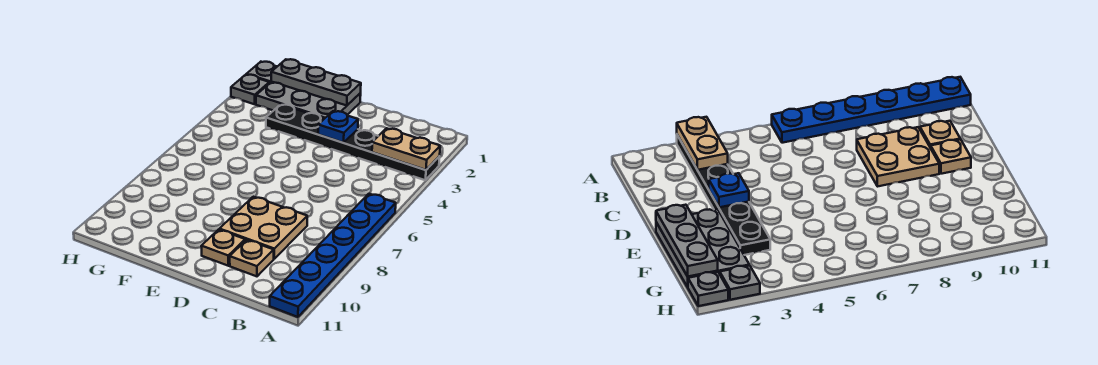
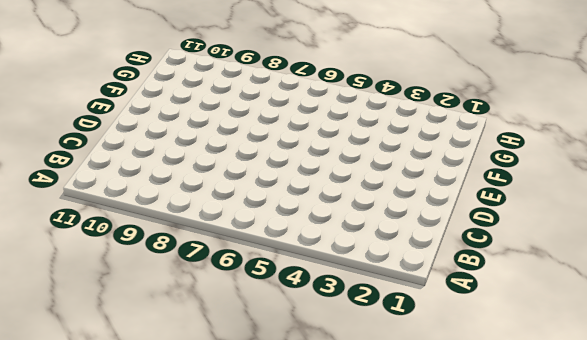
none -> black plate A3:F3 level 1
none -> blue plate A6:A11 level 1

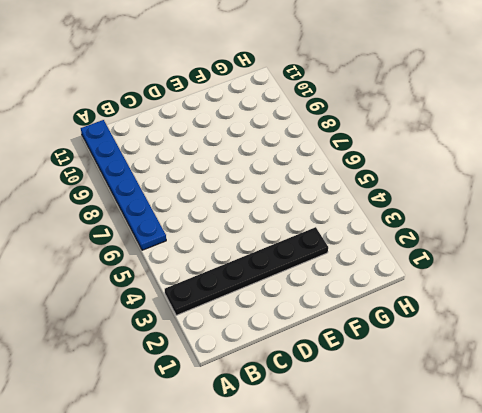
none -> tan plate C8:D9 level 1
none -> tan plate C10 level 1

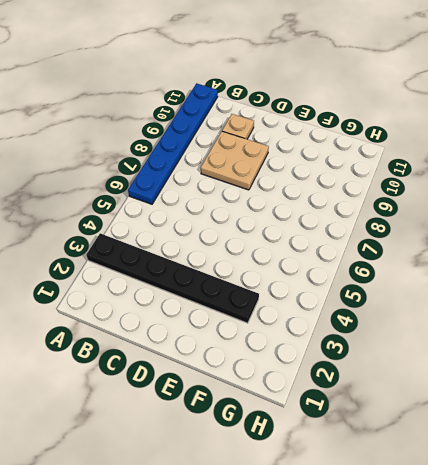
none -> tan plate D10 level 1
none -> grey plate E1:G2 level 1

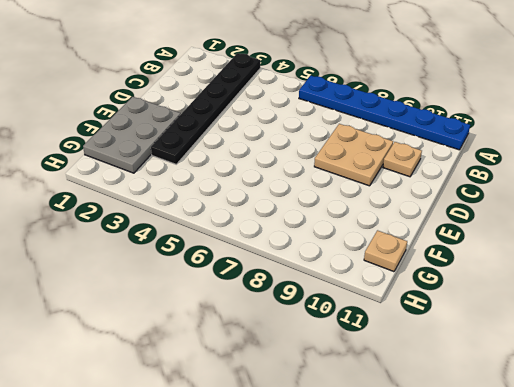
tan plate G11 level 1 -> tan plate D10 level 1
none -> grey plate H1 level 1
none -> grey plate H2 level 1

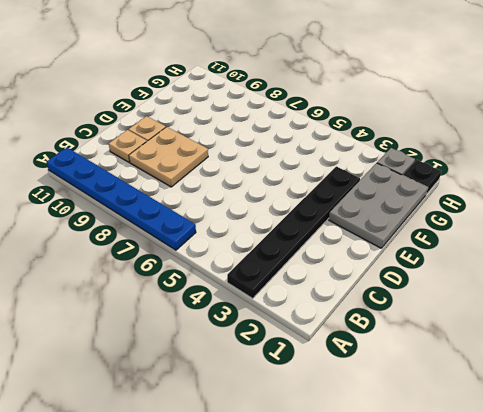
black plate H1 level 1 -> grey plate H1 level 1
none -> tan plate A3:B3 level 2
none -> blue plate D3 level 2

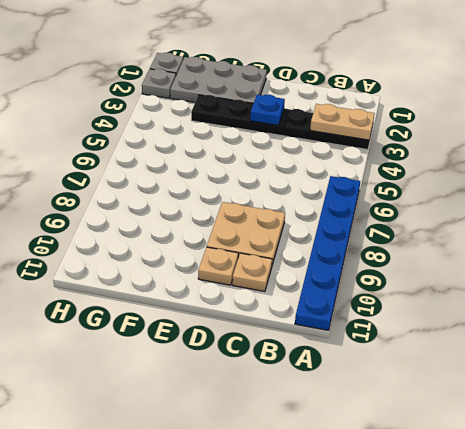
none -> grey plate E1:G1 level 2

